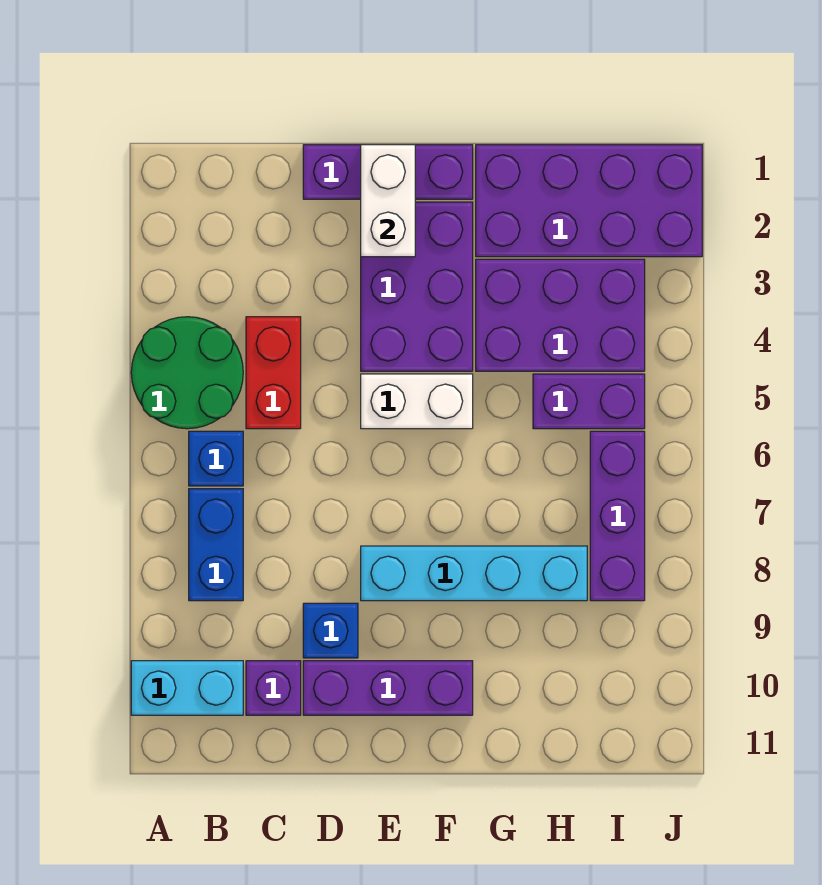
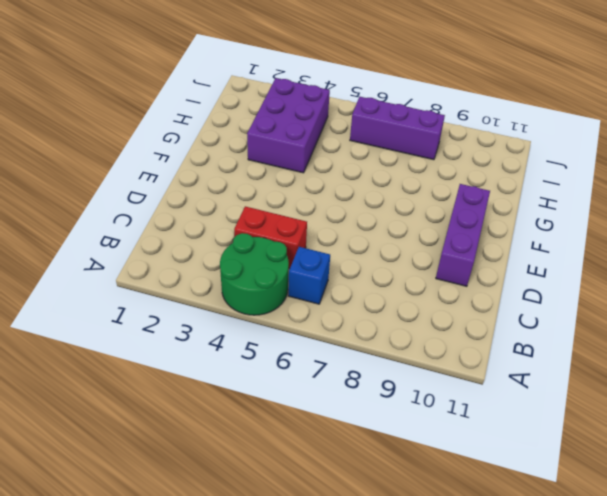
none -> cyan brick A10:B10 level 1
none -> blue brick B7:B8 level 1
none -> purple brick C10 level 1

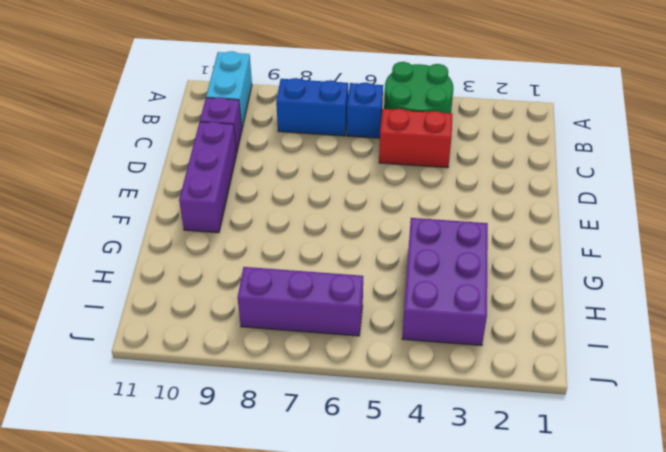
none -> purple brick D1:F1 level 1
none -> blue brick D9 level 1
none -> purple brick E2:F4 level 1

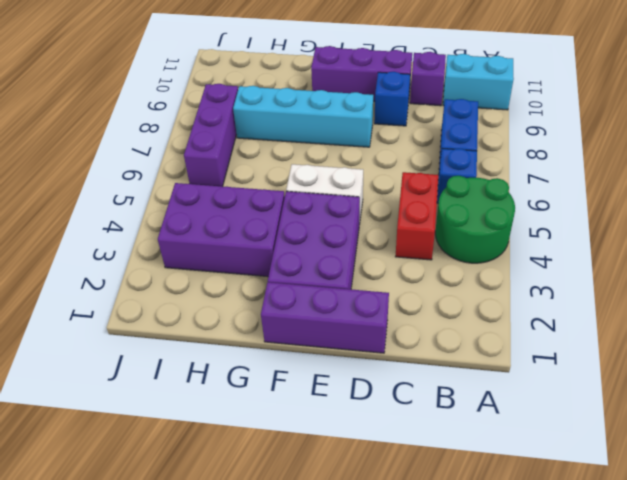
none -> purple brick G1:J2 level 1
none -> purple brick H5:I5 level 1
none -> white brick E1:E2 level 2

